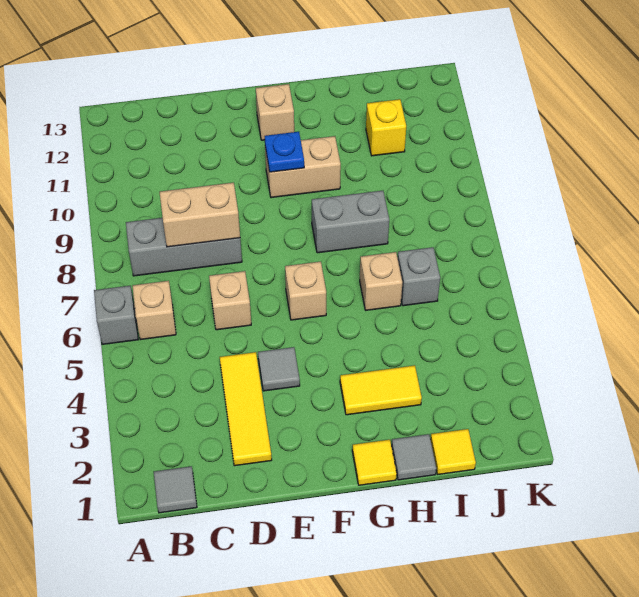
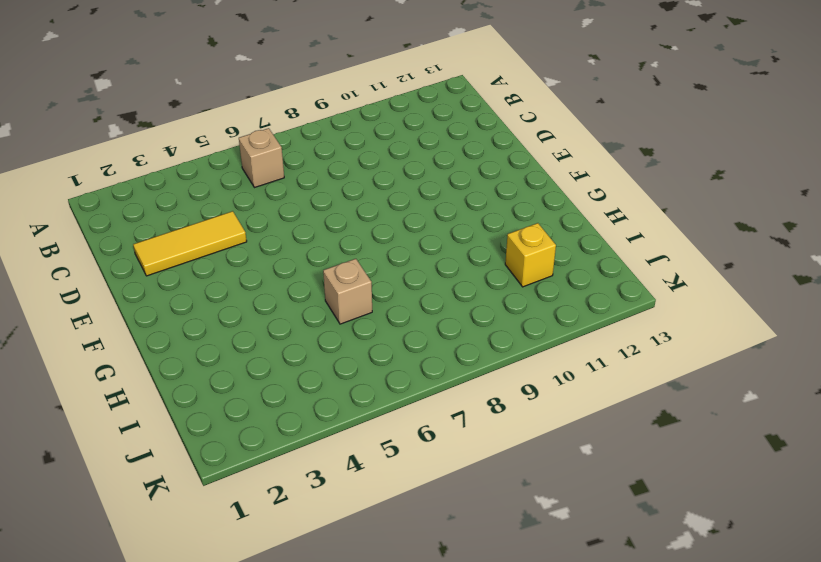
none -> grey brick A6 level 1
none -> grey tile B1 level 1
none -> grey brick B8:D8 level 1

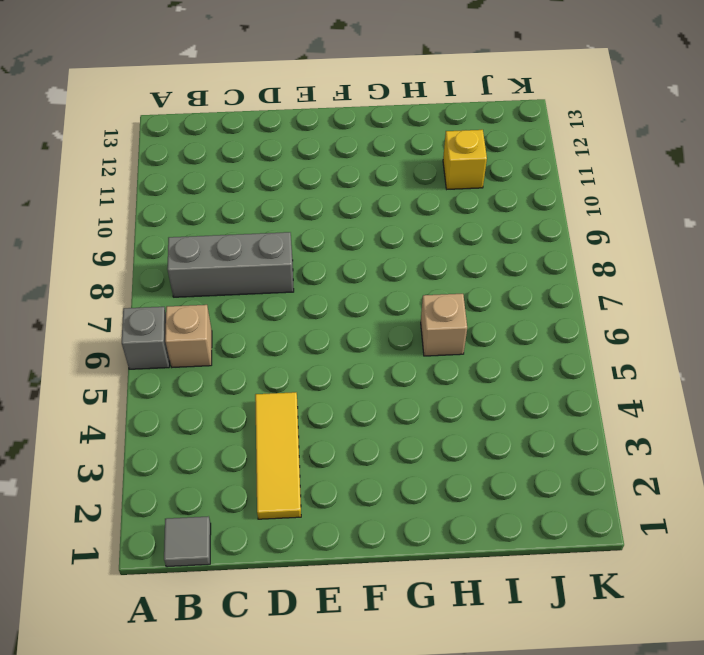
none -> tan brick D6 level 1
none -> grey tile E4 level 1
none -> tan brick F6 level 1

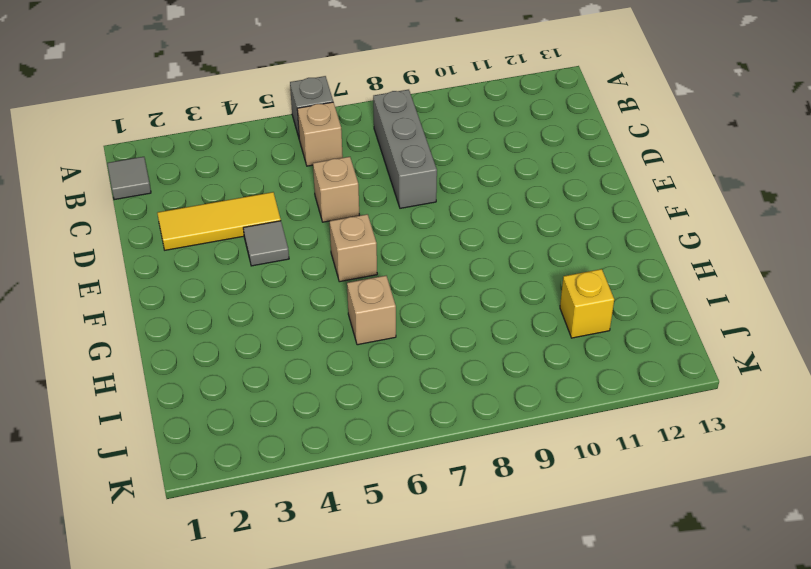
none -> tan brick F10:G10 level 1
none -> tan brick F12 level 1
none -> yellow tile G1 level 1

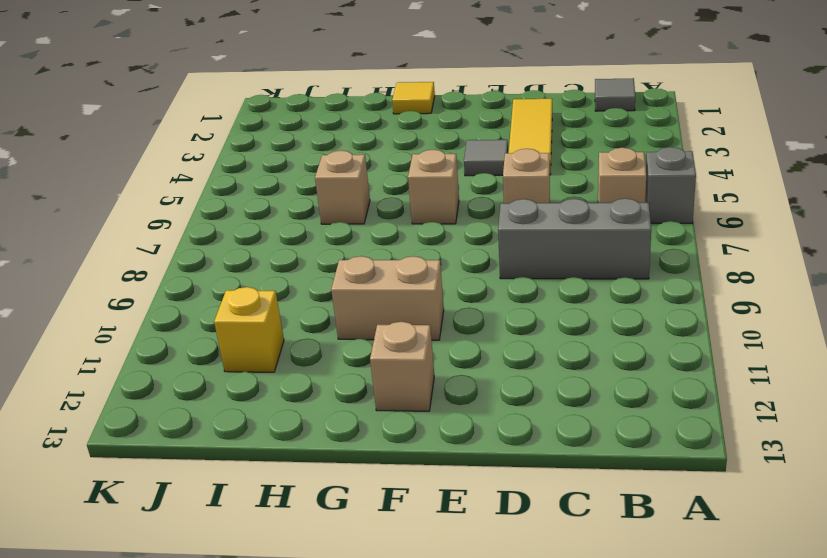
none -> yellow tile G3:H3 level 1
none -> grey brick G8:H8 level 1
none -> grey tile H1 level 1

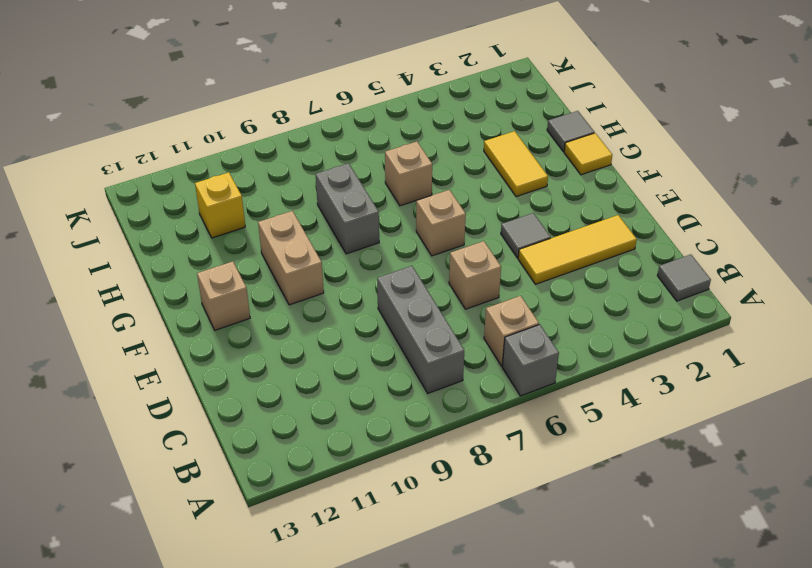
none -> yellow tile I1 level 1
none -> grey brick I6 level 1
none -> tan brick C8:D8 level 2

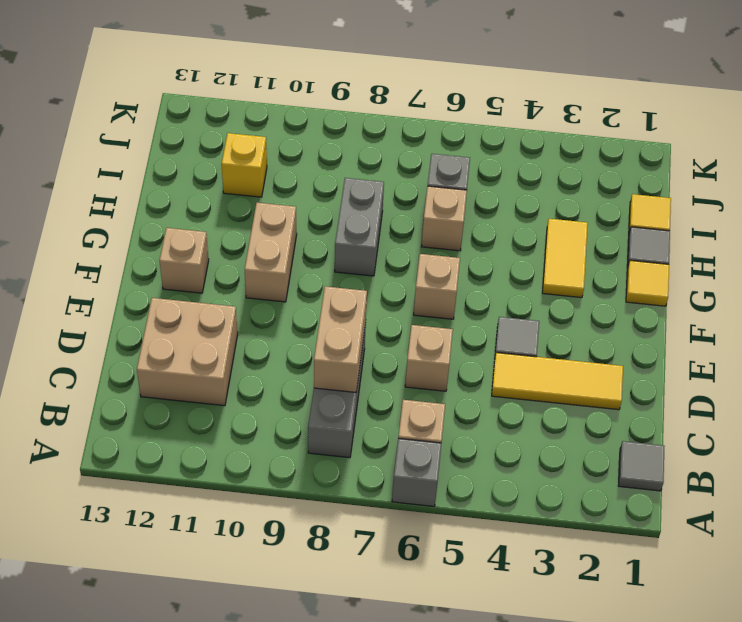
tan brick C11:D12 level 1 -> none
none -> blue plate F10 level 2

